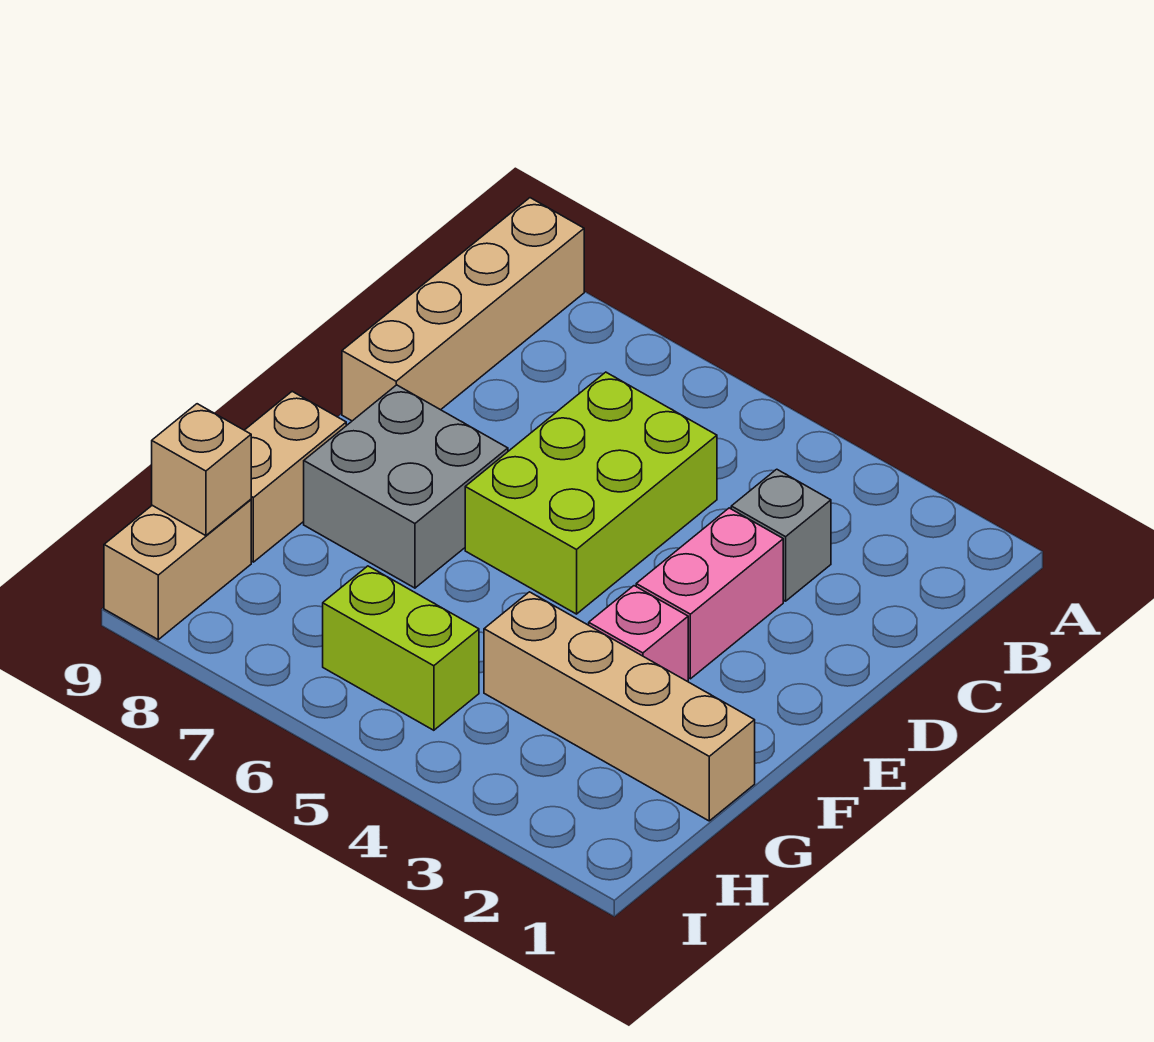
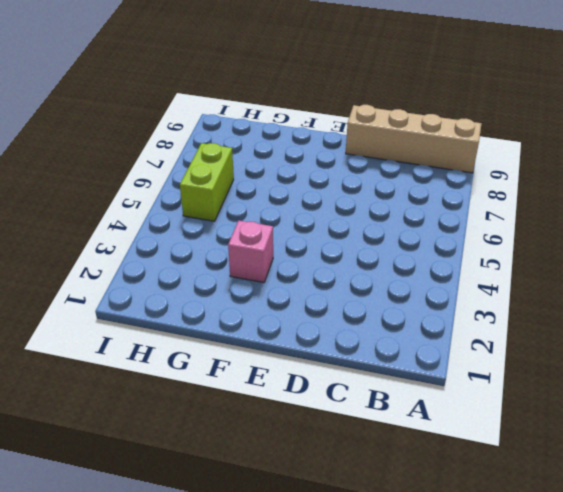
none -> grey brick C3 level 1
none -> lime brick C5:E6 level 1

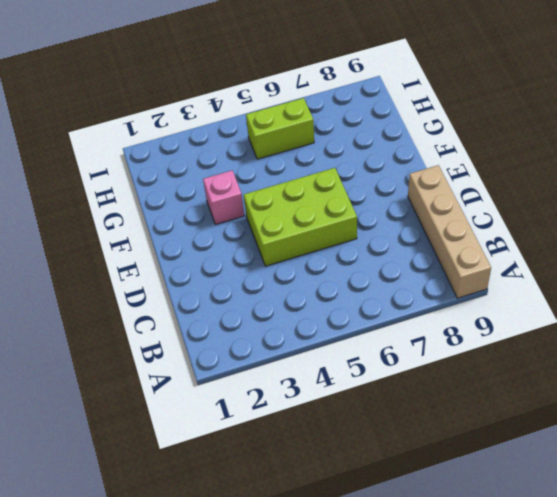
lime brick D4:E6 level 1 -> lime brick C5:E6 level 1
none -> grey brick C3 level 1
none -> pink brick D3:E3 level 1

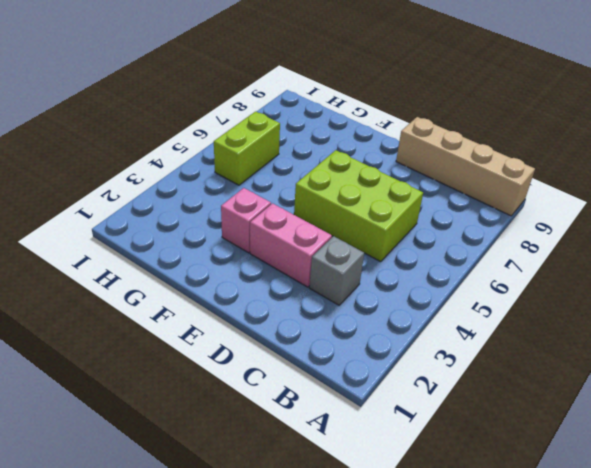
none -> grey brick E7:F8 level 1
none -> tan brick F9:G9 level 1

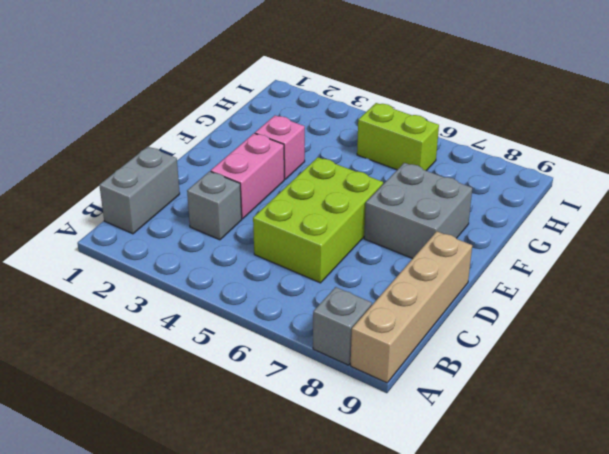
grey brick A8 level 1 -> none
grey brick B1:C1 level 1 -> none
none -> tan brick F9:G9 level 1
none -> tan brick G1:G4 level 1

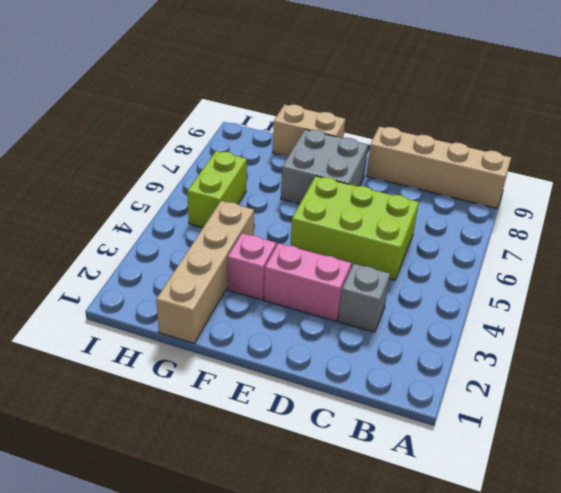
none -> tan brick H9:I9 level 1
none -> tan brick H9 level 2

